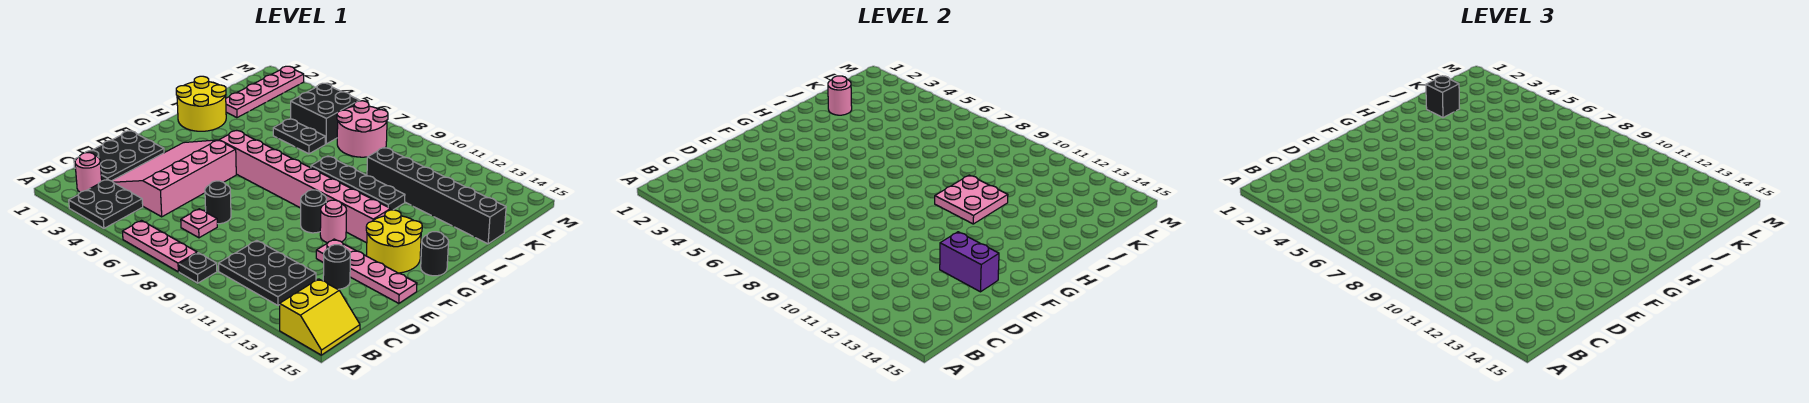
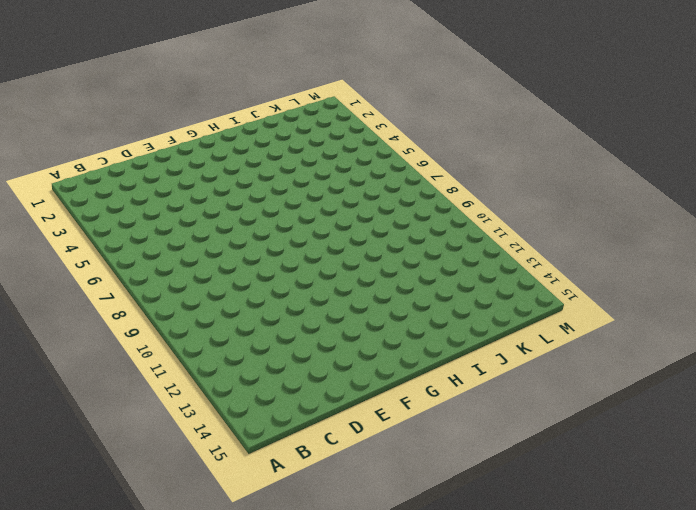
none -> black plate A3:B4 level 1
none -> pink plate A6:A8 level 1
none -> black plate A9 level 1

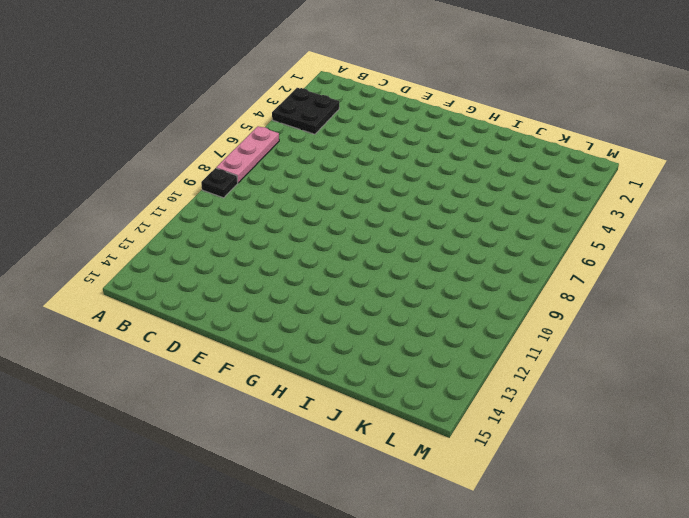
none -> yellow slope A14:B15 level 1 top 14
none -> pink round brick B2 level 1
none -> black plate B10:C12 level 1

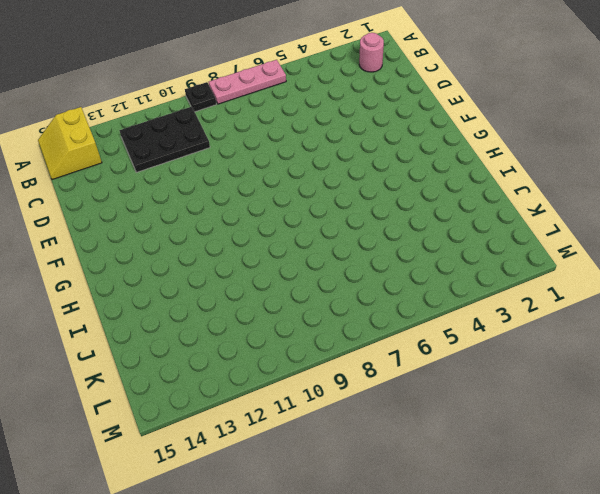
none -> black plate A3:B4 level 1
none -> black plate C1:E2 level 1
none -> pink slope C3:F5 level 1 top 5

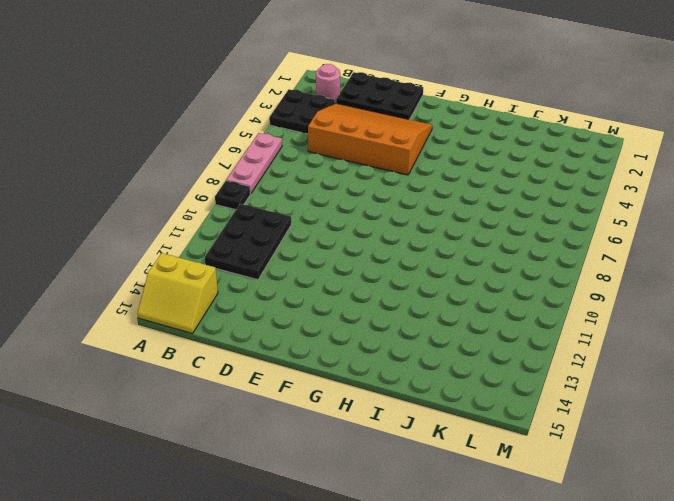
orange slope C3:F5 level 1 top 5 -> pink slope C3:F5 level 1 top 5
none -> pink plate C7 level 1
none -> black round brick D7 level 1
none -> black round brick D13 level 1

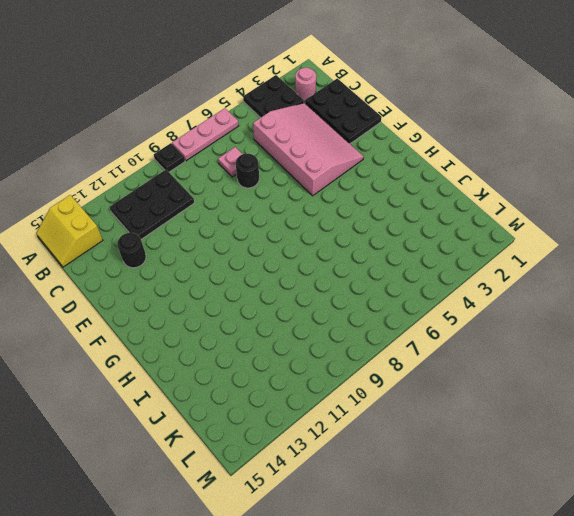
none -> pink plate E12:E15 level 1
none -> black round brick F10 level 1
none -> pink round brick F11 level 1

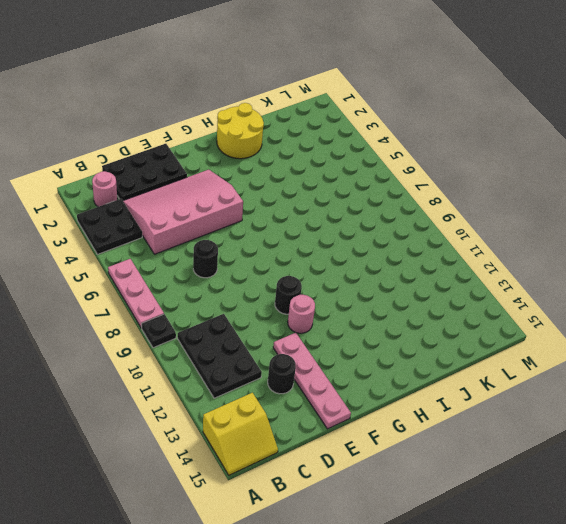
none -> pink plate C7 level 1
none -> yellow round brick F13:G14 level 1
none -> pink brick G5:G12 level 1

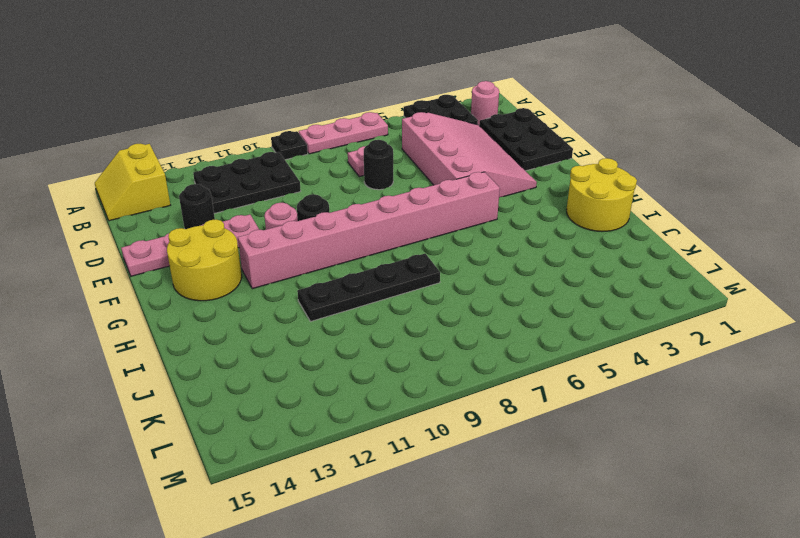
none -> black round brick G15 level 1
none -> pink plate J2:M2 level 1
none -> black plate J5:J6 level 1

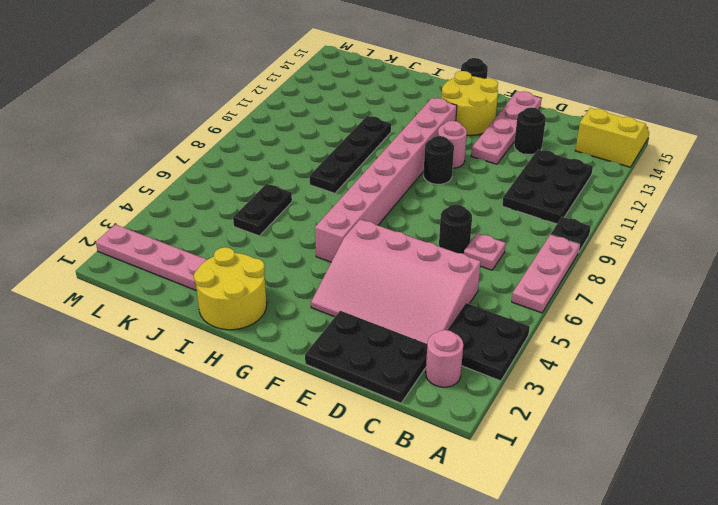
none -> black brick J10:J15 level 1
none -> black brick K5:L6 level 1
none -> pink round brick K7:L8 level 1

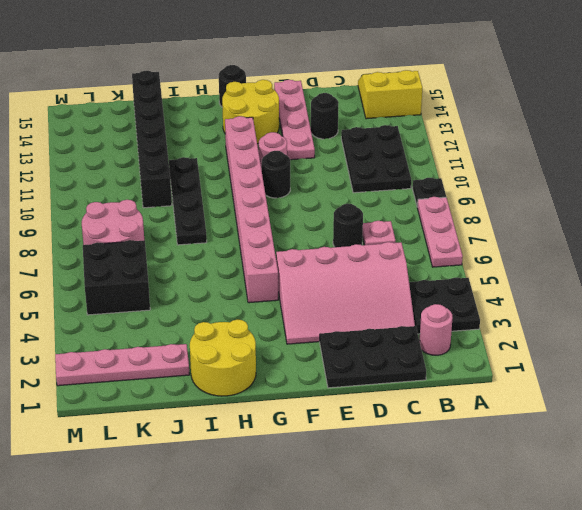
none -> black plate J5:J6 level 1
none -> purple brick E13:E14 level 2
none -> pink plate H10:I11 level 2

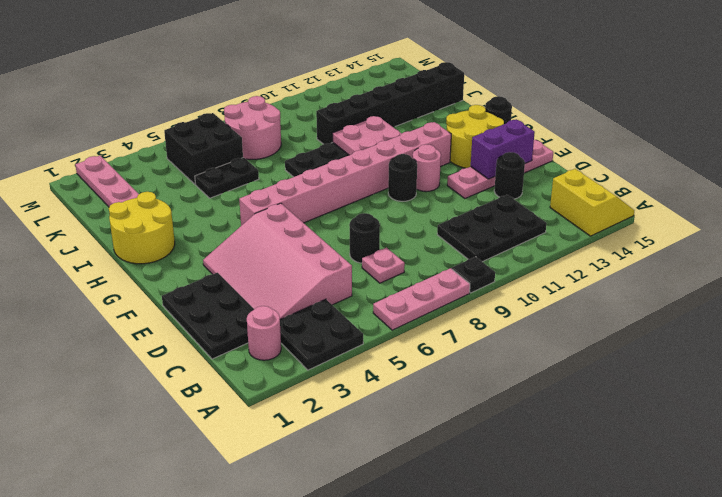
none -> pink round brick J2 level 2
none -> black brick J2 level 3

